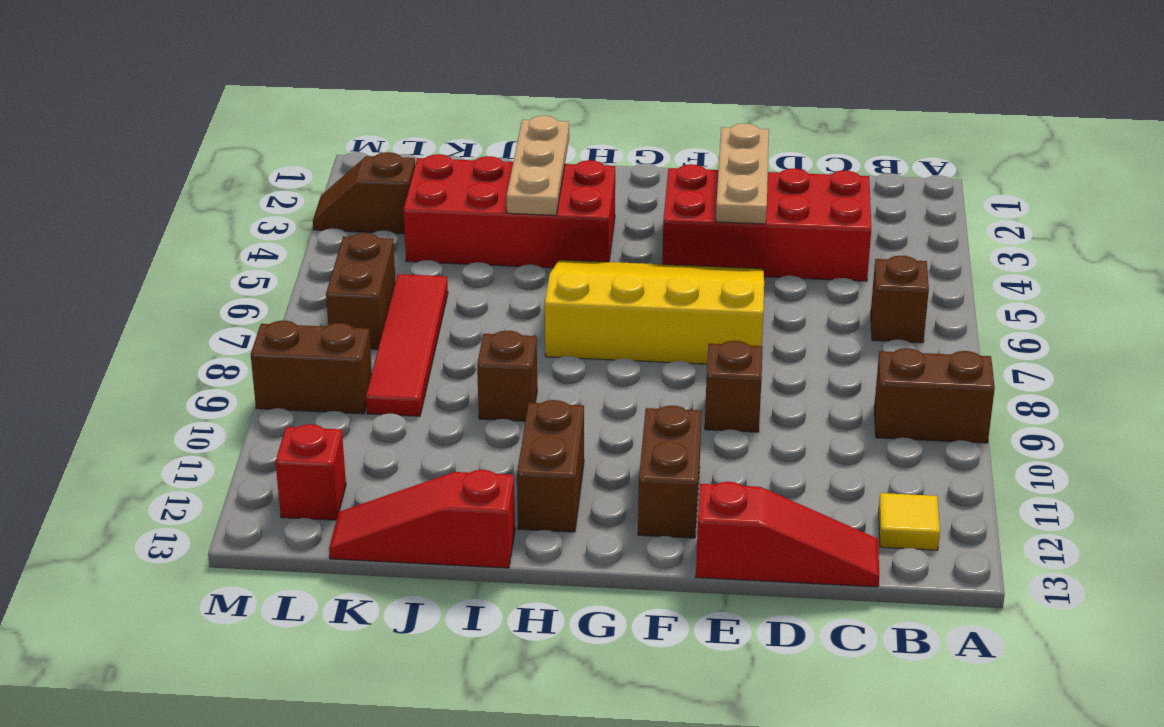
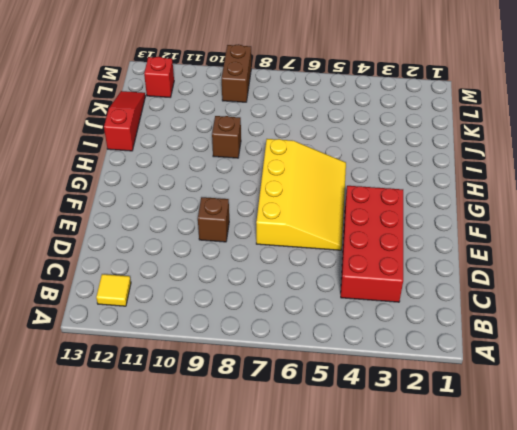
none -> brown brick A9:B9 level 1
none -> brown brick B6 level 1
none -> red slope C13:E13 level 1 top E

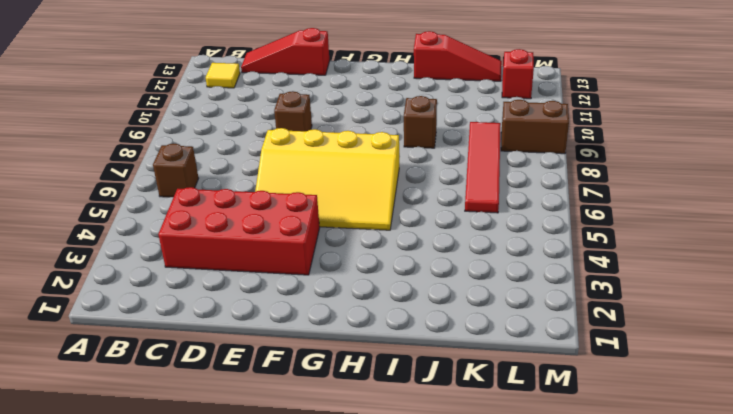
none -> brown brick A9:B9 level 1
none -> brown brick F11:F12 level 1
none -> red brick H3:K4 level 1

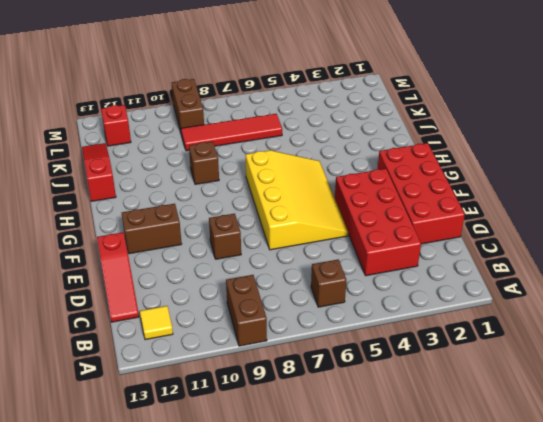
red brick D1:G2 level 1 -> red brick H3:K4 level 1
none -> brown brick H11:H12 level 1
none -> brown slope L3:M3 level 1 top L
none -> brown brick L6:L7 level 1

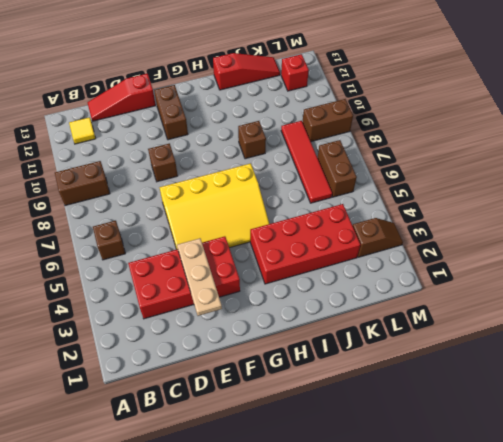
none -> brown brick H11:H12 level 1
none -> tan plate I2:I4 level 2

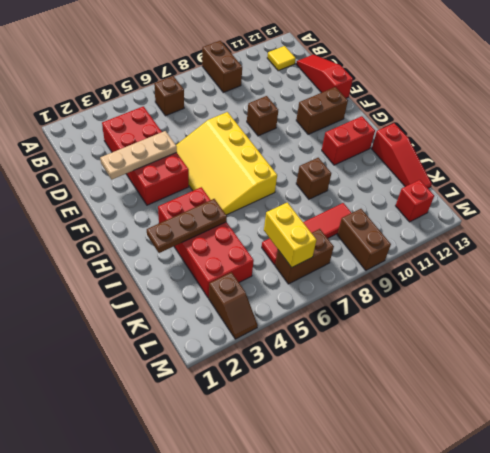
red brick H11:H12 level 1 -> brown brick H11:H12 level 1
brown plate I2:I4 level 2 -> tan plate I2:I4 level 2
yellow brick K6:L6 level 2 -> none

